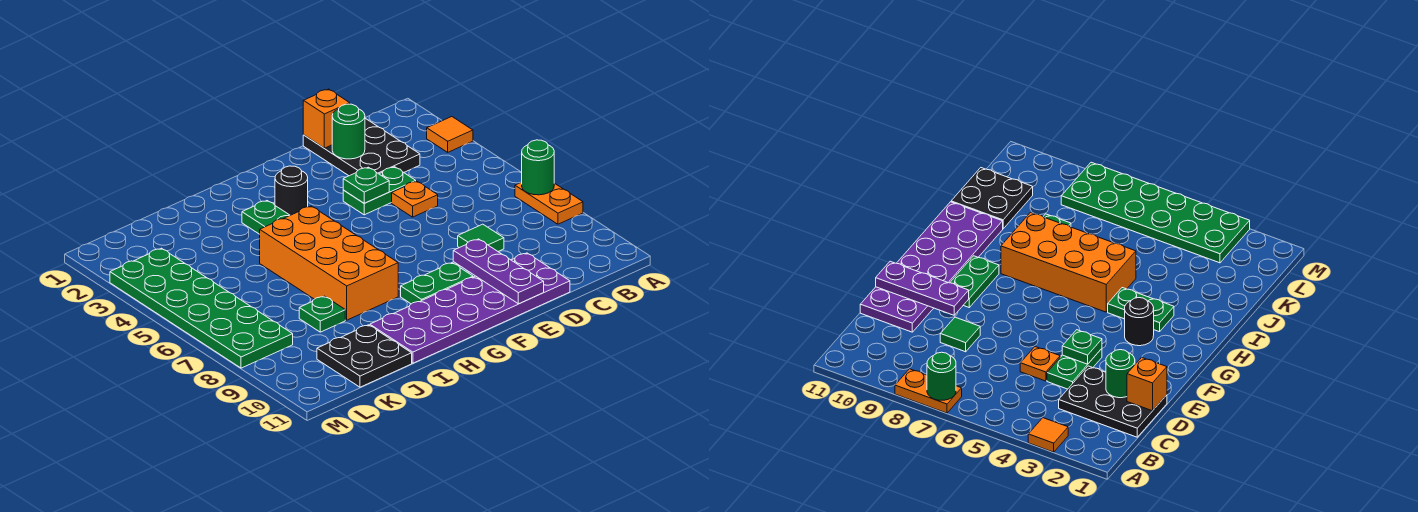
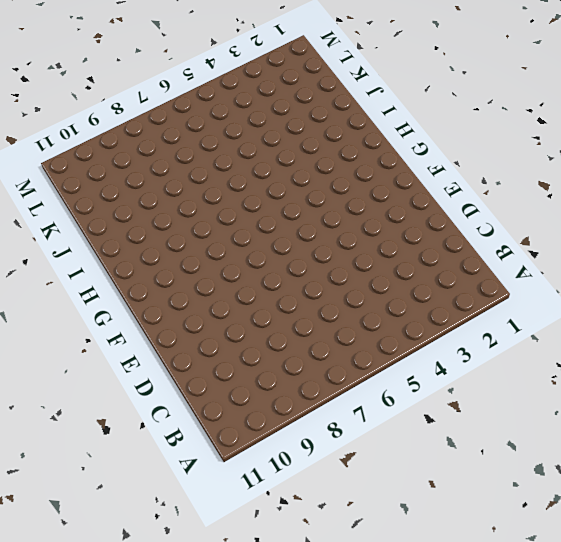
none -> orange tile A3 level 1
none -> orange plate A7:A8 level 1
none -> black plate C1:D3 level 1

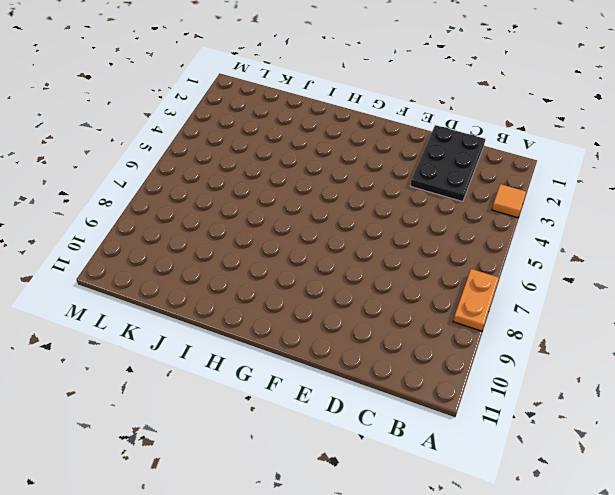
none -> green plate D4:E4 level 1
none -> orange plate D5 level 1
none -> green tile D8 level 1

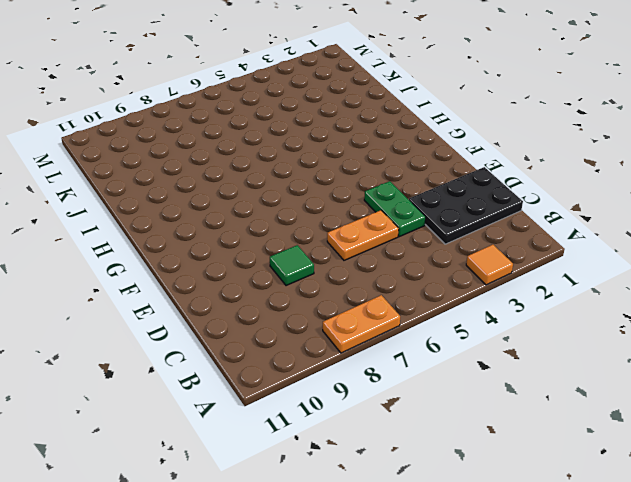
orange plate D5:D6 level 1 -> orange plate D5 level 1
none -> purple plate D10:I11 level 1
none -> green plate F9:G9 level 1
none -> black round brick G3 level 1

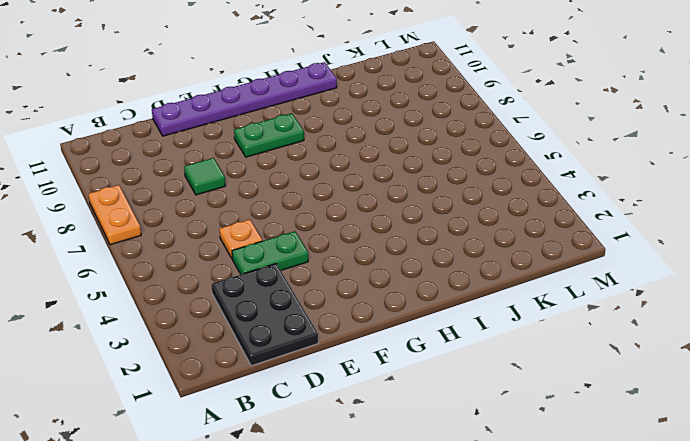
purple plate D11:I11 level 1 -> purple plate D10:I11 level 1
none -> orange tile A3 level 1
none -> black round brick G3 level 1
none -> green plate H3:H4 level 1

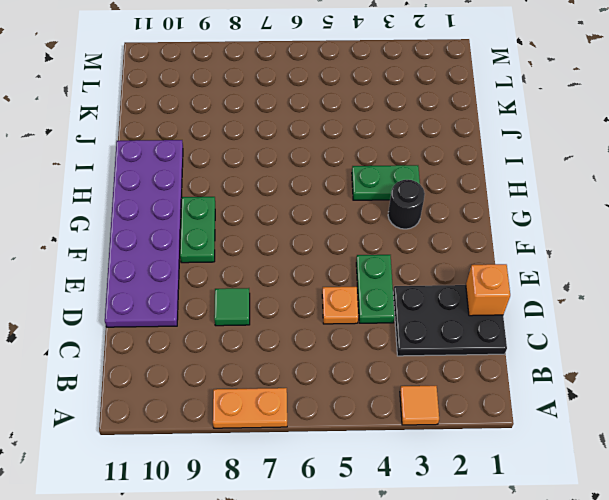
none -> orange brick H5:I8 level 1
none -> green plate J8 level 1
none -> black plate J10:K11 level 1

